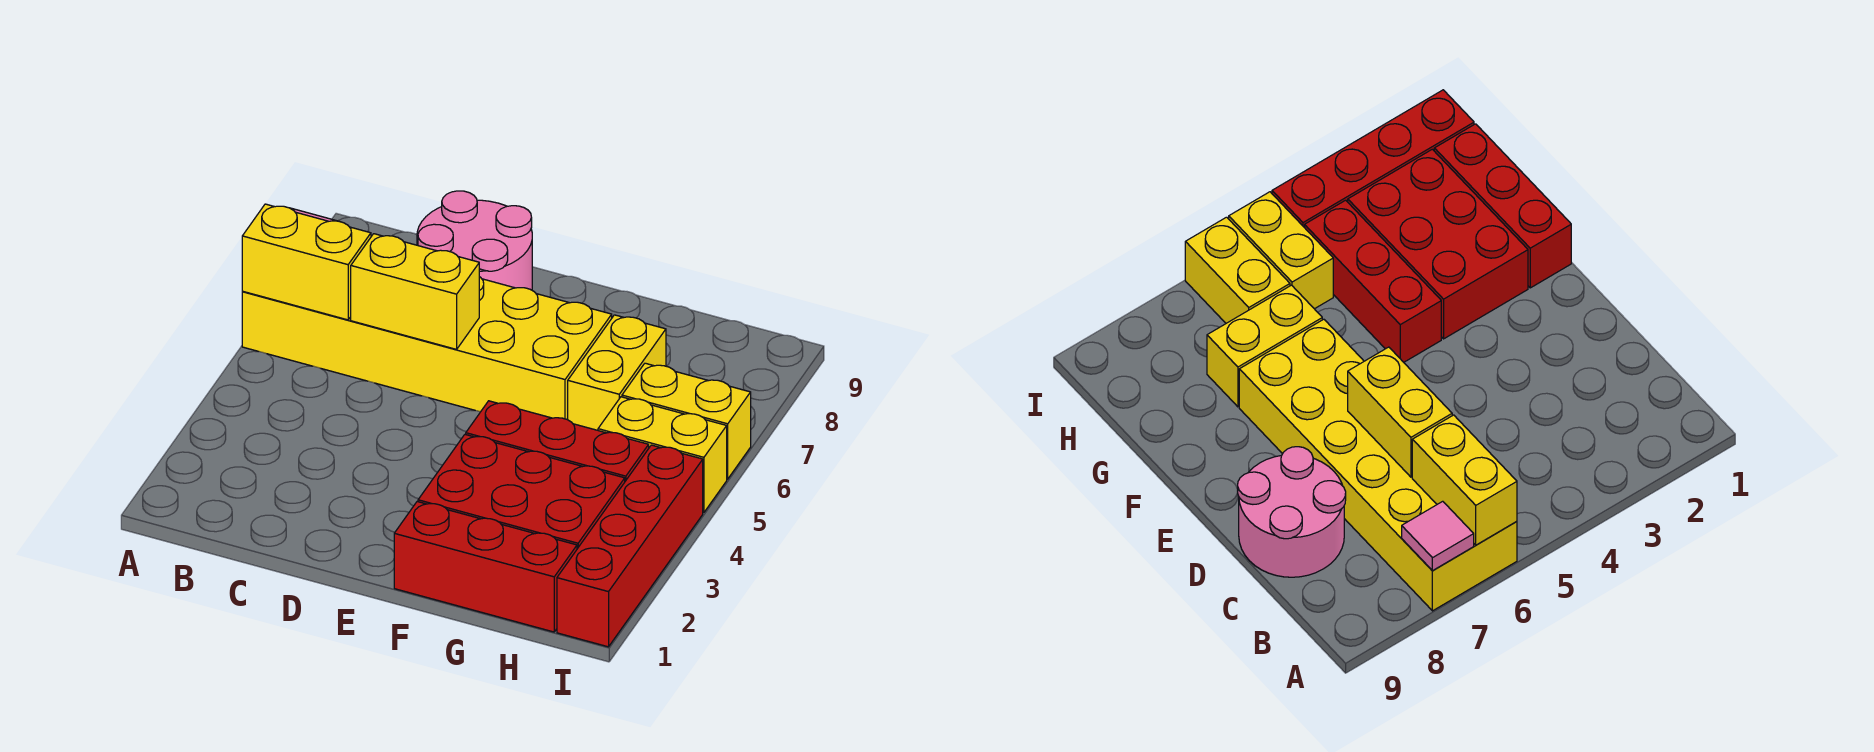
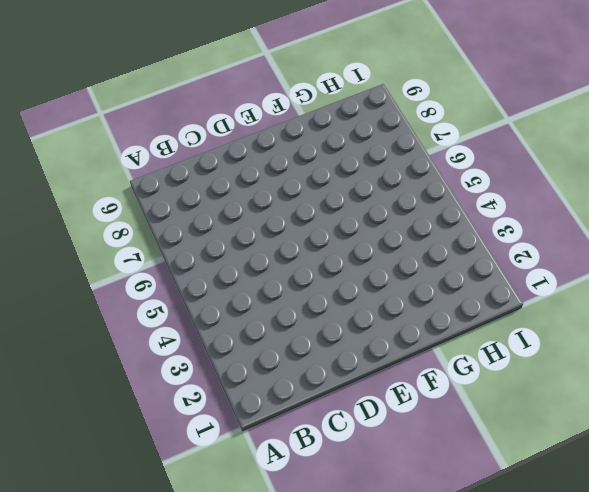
none -> yellow brick A6:F7 level 1
none -> pink round brick C8:D9 level 1
none -> red brick F1:H1 level 1

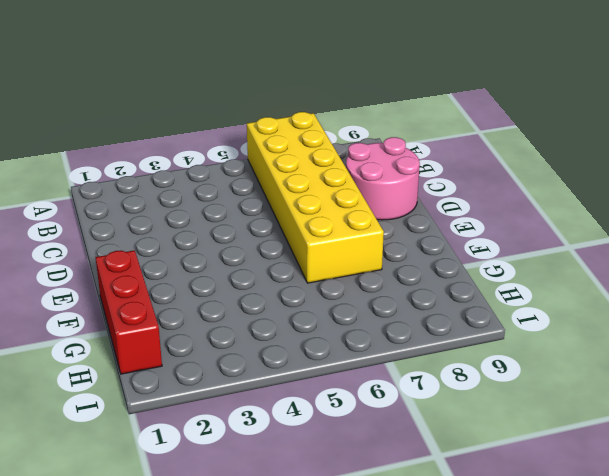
none -> red brick F2:H3 level 1
none -> red brick F4:H4 level 1
none -> yellow brick G6:G7 level 1

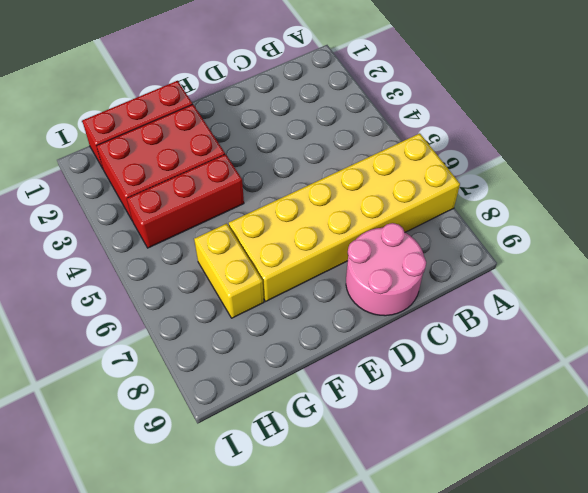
none -> yellow brick H5:I5 level 1
none -> yellow brick H6:I6 level 1
none -> red brick I1:I4 level 1

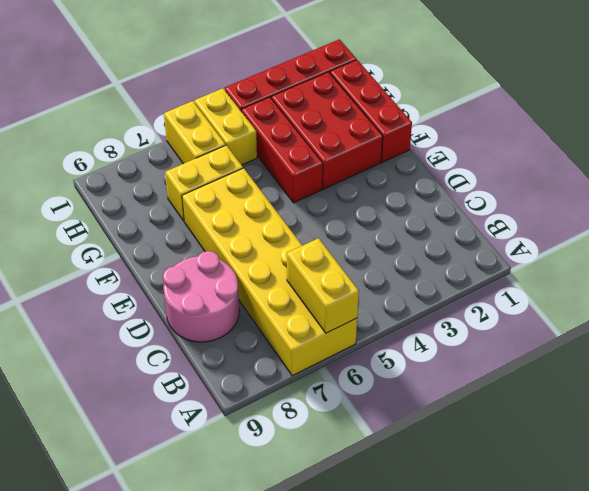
none -> pink tile A7 level 2
none -> yellow brick C6:D6 level 2

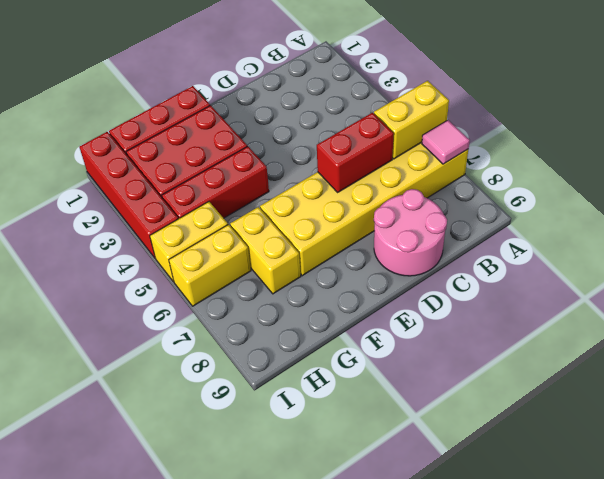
red brick C6:D6 level 2 -> yellow brick C6:D6 level 2

